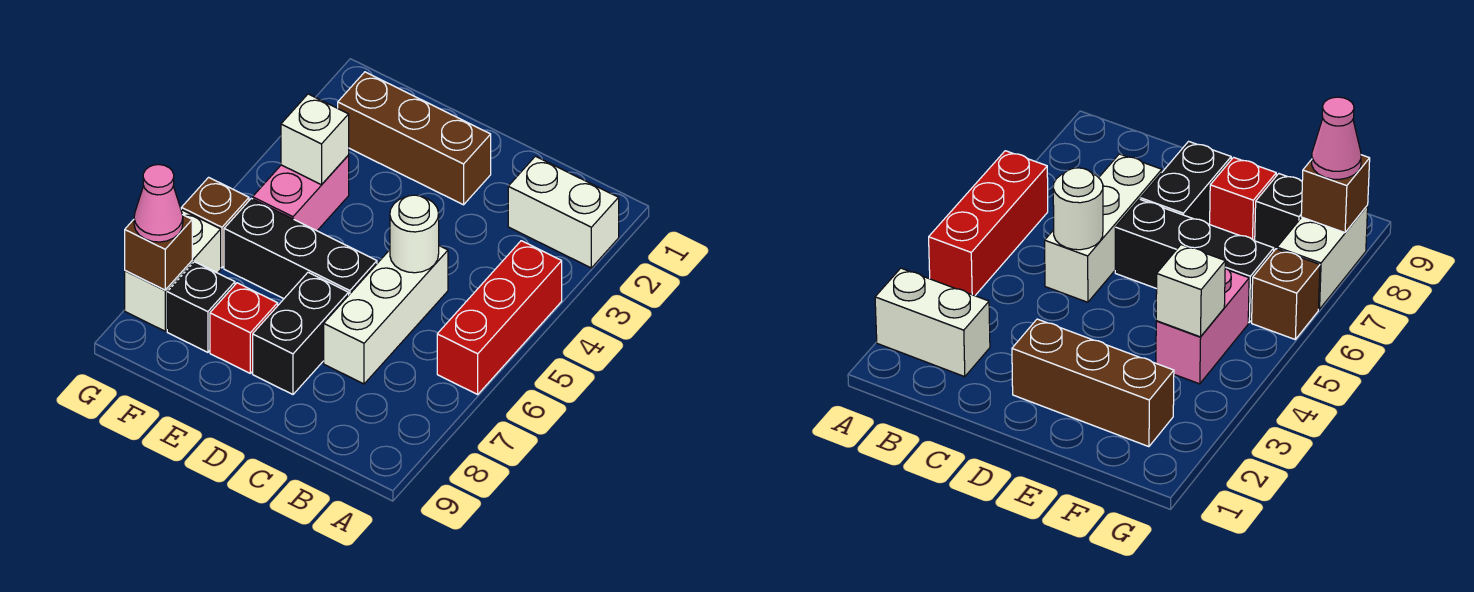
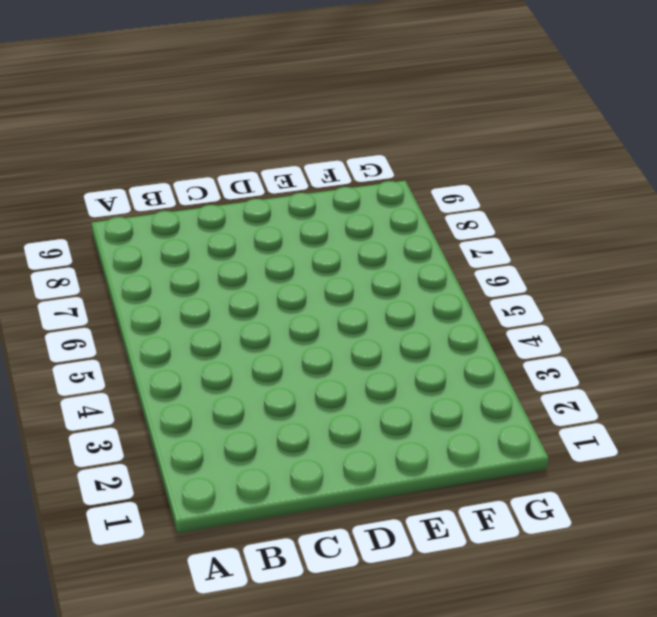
none -> white brick A2:B2 level 1
none -> red brick A4:A6 level 1
none -> white brick C5:C7 level 1

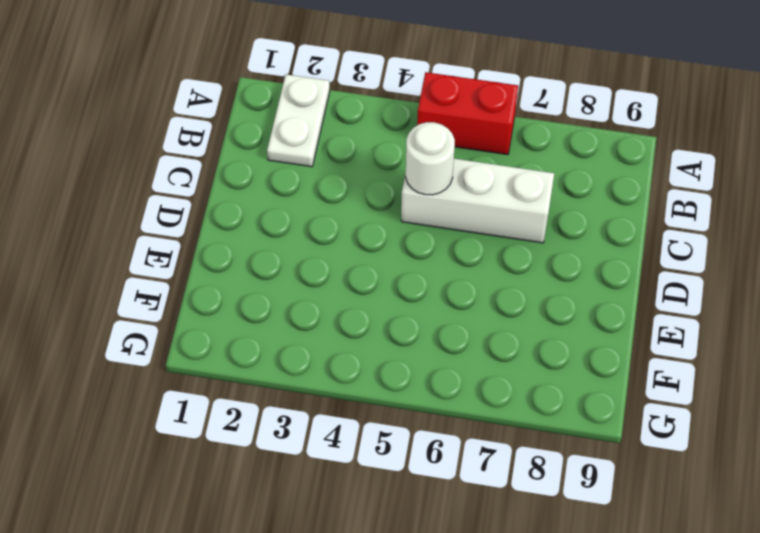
white plate A2:B2 level 1 -> white brick A2:B2 level 1
red brick A5:A6 level 1 -> red brick A4:A6 level 1
none -> brown brick D2:F2 level 1
none -> black brick D6:F6 level 1
none -> black brick D7:D8 level 1

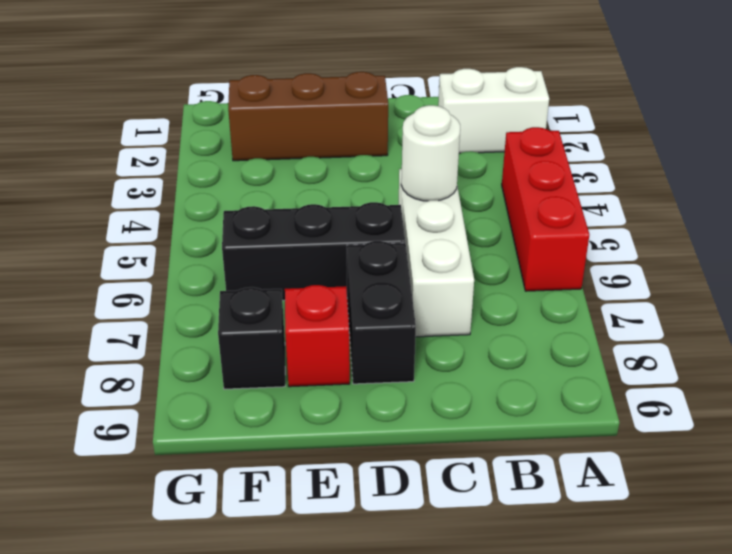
none -> pink brick F4:F5 level 1
none -> brown brick G6 level 1
none -> white brick G7:G8 level 1

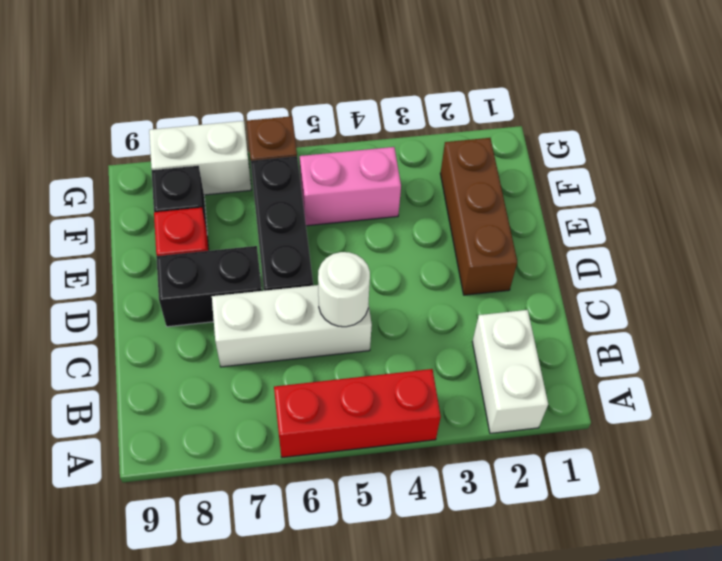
none -> white brick F4 level 2
none -> brown brick G8 level 2
none -> pink cone G8 level 3

